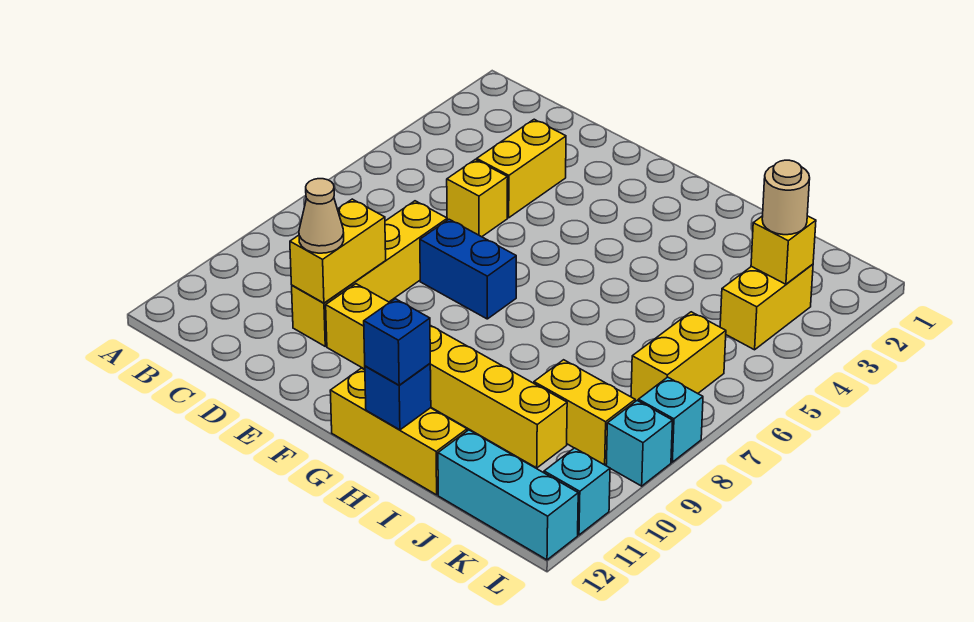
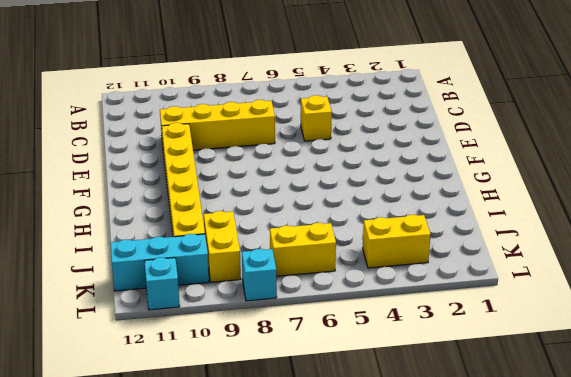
cyan brick K10:K12 level 1 -> cyan brick J12:L12 level 1
none -> yellow brick D3:D4 level 1
none -> blue brick E7:F7 level 1
none -> yellow brick G12:I12 level 1

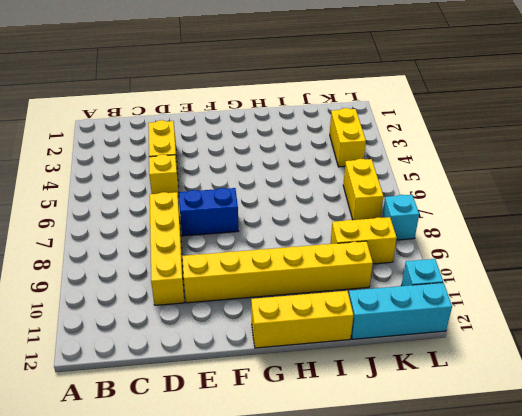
none -> cyan brick L9 level 1
none -> yellow brick D9:D10 level 2
none -> blue brick H12 level 2

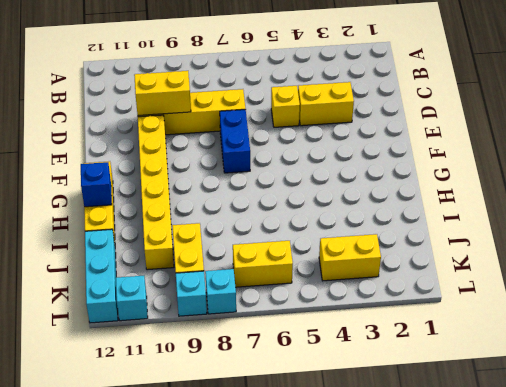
none -> yellow brick K3 level 2
none -> tan cone D10 level 3
none -> blue brick H12 level 3

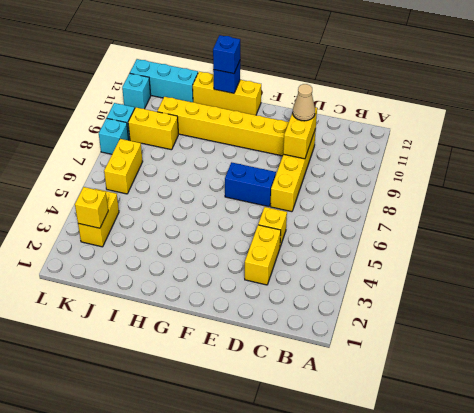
none -> tan round brick K3 level 3

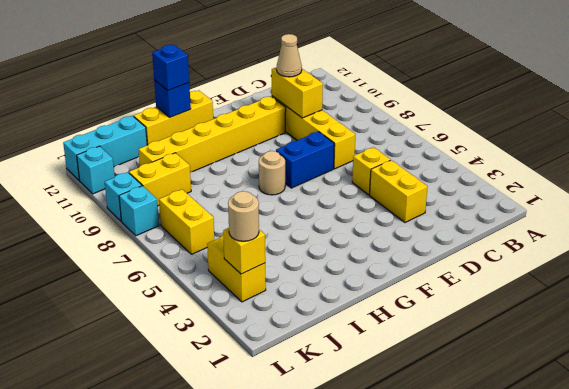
tan round brick G7 level 1 -> none

